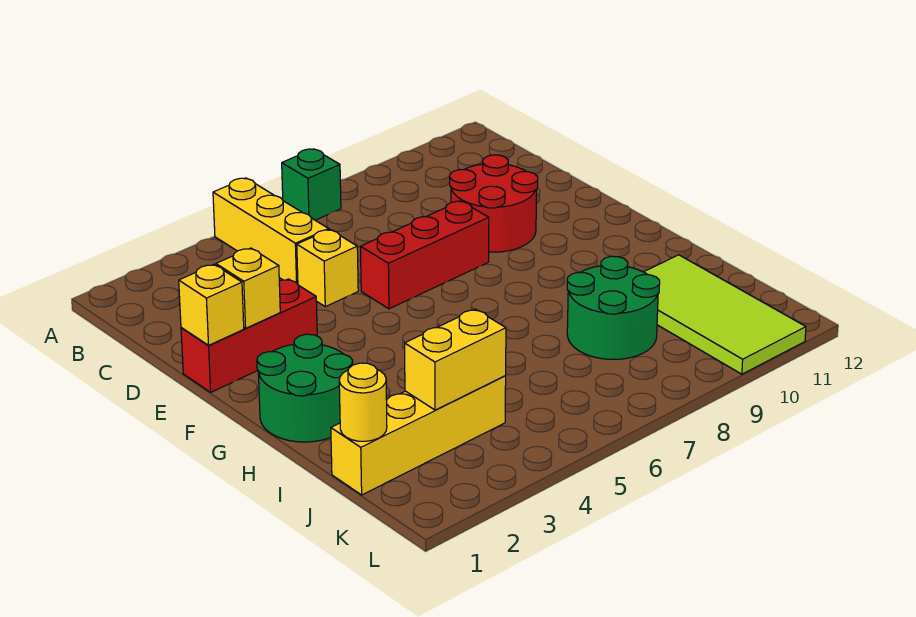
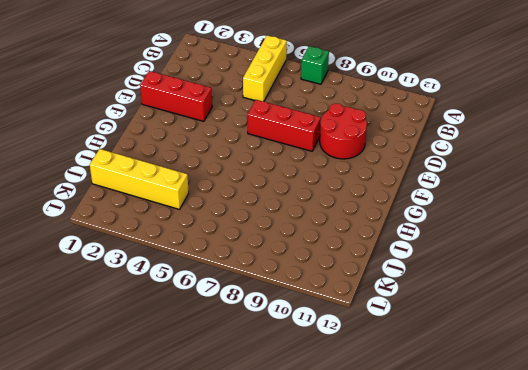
none -> yellow brick D5 level 1
none -> green round brick G1:H2 level 1
none -> green round brick I8:J9 level 1

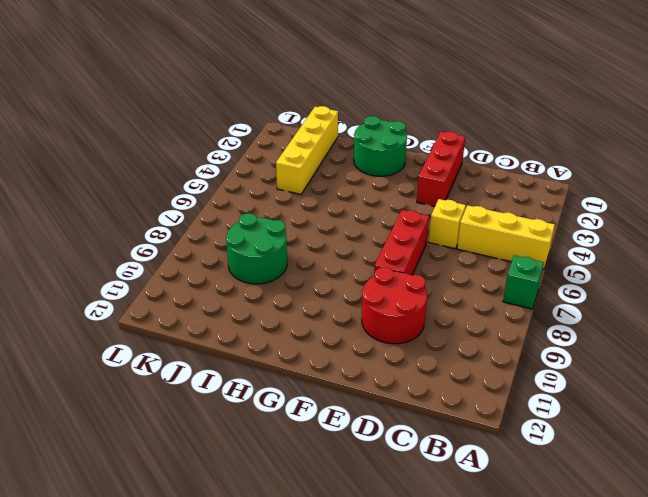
none -> lime tile I10:L11 level 1
none -> yellow brick E1 level 2
none -> yellow brick E2 level 2

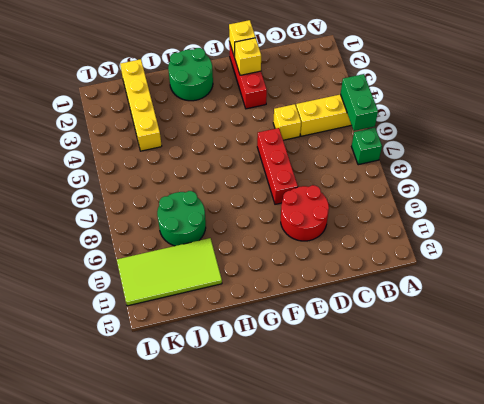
green brick A5:A6 level 2 -> none
none -> yellow round brick J1 level 2
none -> yellow brick J3:J4 level 2

